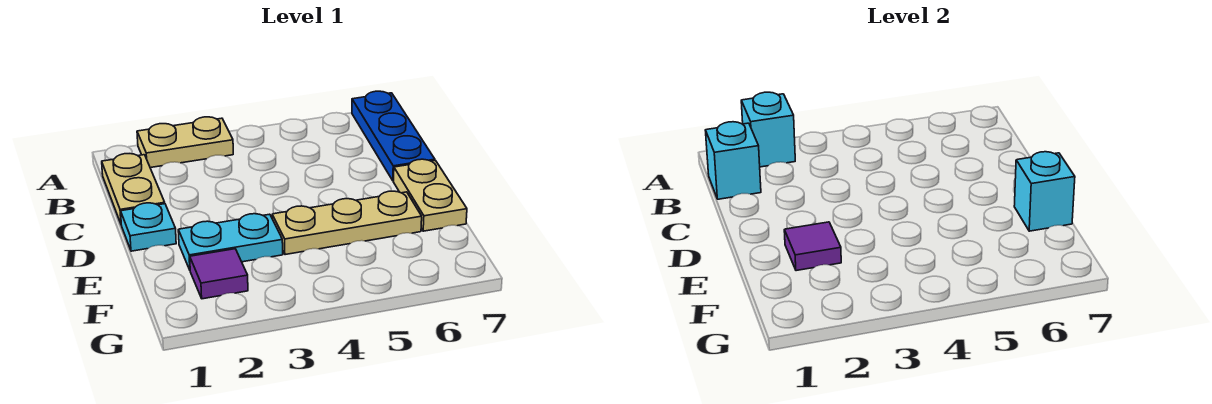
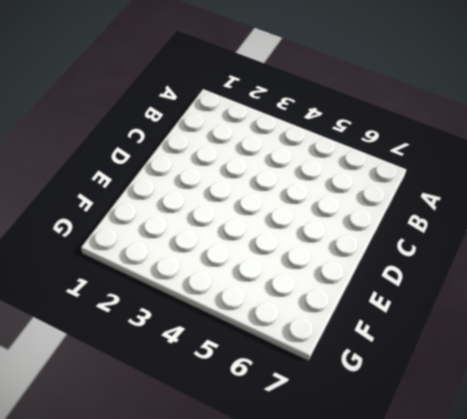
none -> tan plate A2:A3 level 1
none -> blue plate A7:C7 level 1
none -> tan plate B1:C1 level 1

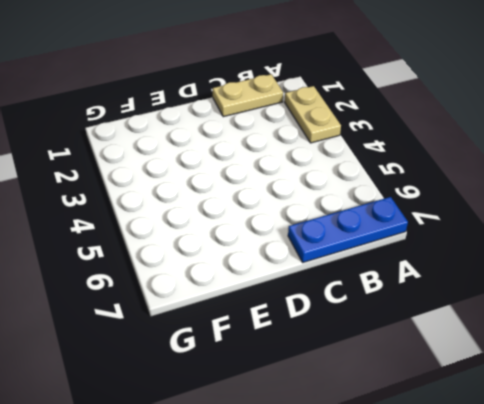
none -> cyan plate D1 level 1
none -> tan plate D7:E7 level 1
none -> cyan plate E2:E3 level 1

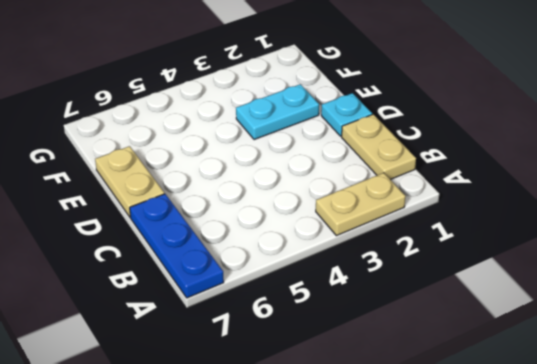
none -> tan plate E4:E6 level 1
none -> purple tile F2 level 1
none -> cyan brick A2 level 2

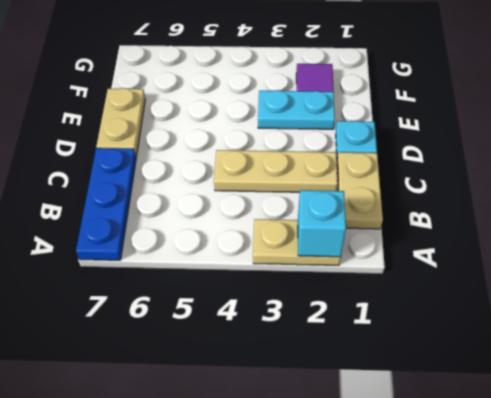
tan plate C2:C4 level 1 -> tan plate E4:E6 level 1
none -> cyan brick B1 level 2
none -> purple tile E2 level 2
none -> cyan brick E7 level 2

